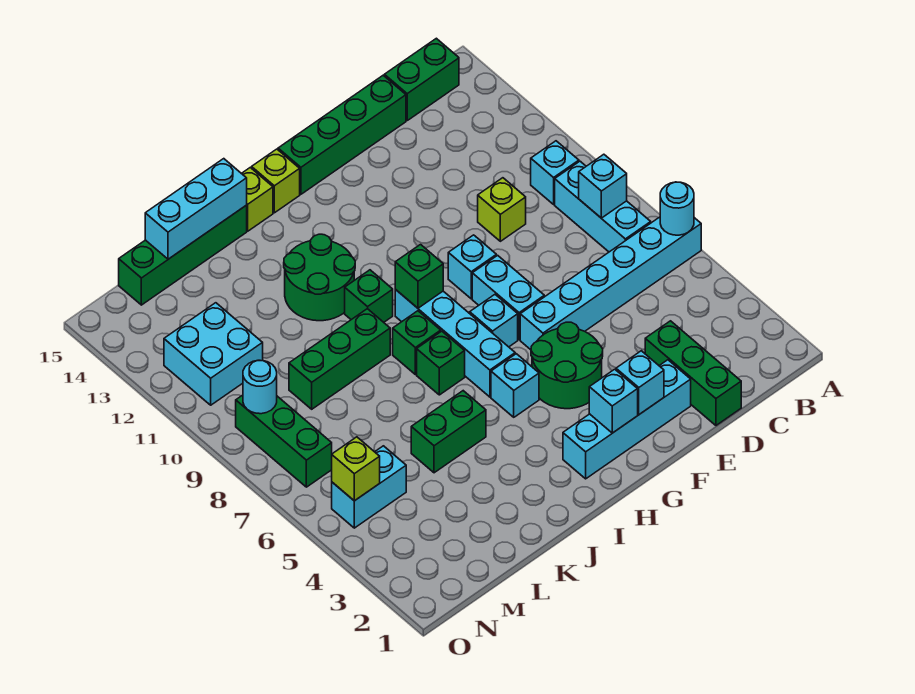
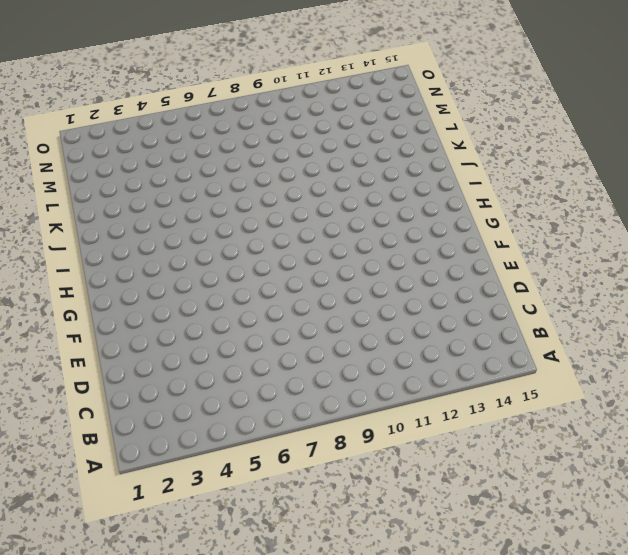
none -> cyan brick A6:F6 level 1
none -> cyan brick B7:B9 level 1
none -> cyan brick B10 level 1
none -> green brick B15:C15 level 1

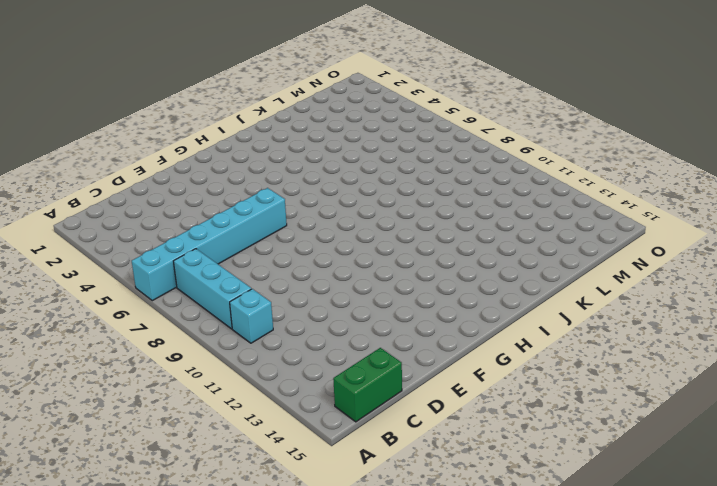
none -> green brick D1:D3 level 1
none -> lime brick D10 level 1
none -> green brick D15:G15 level 1
none -> cyan brick E2:H2 level 1

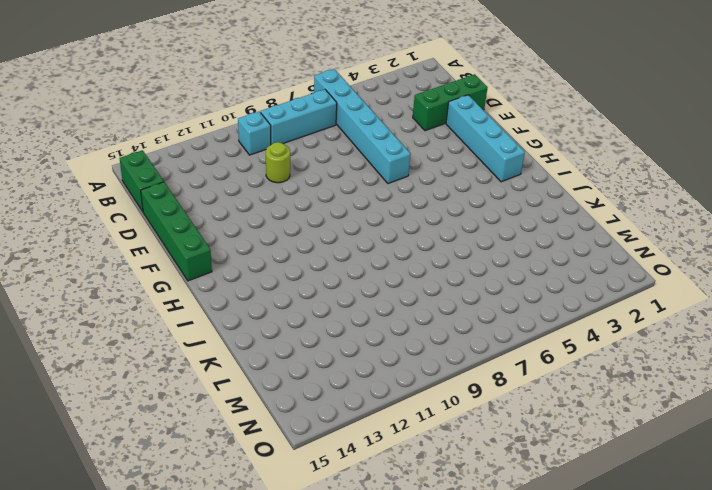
lime round brick D10 level 1 -> lime brick D10 level 1
none -> green round brick F4:G5 level 1
none -> cyan brick F7:F8 level 1
none -> cyan brick F9 level 1
none -> cyan brick G7 level 1

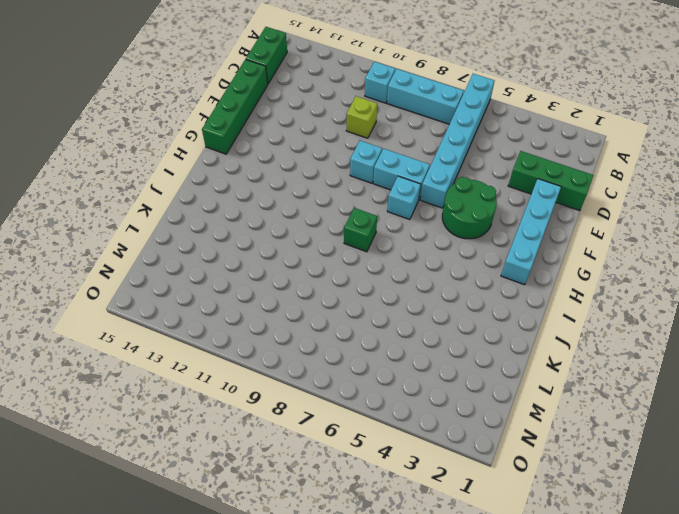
none -> cyan brick H5 level 1
none -> cyan brick H6:H9 level 1
none -> lime brick H15 level 1
none -> green brick I7 level 1

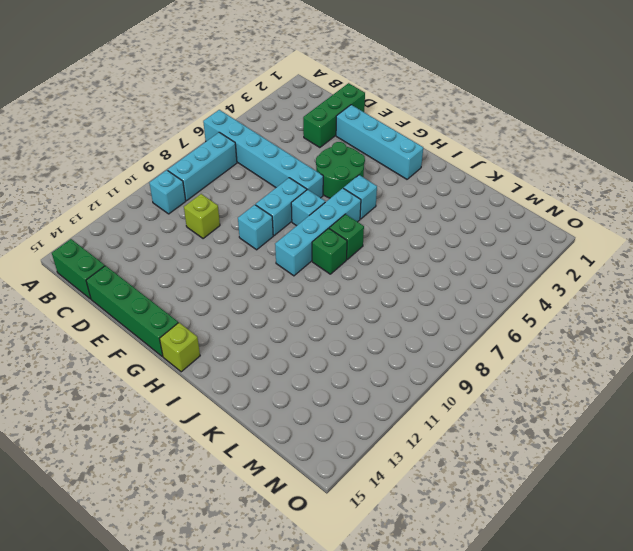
none -> green brick I10 level 1
none -> green round brick I11:J12 level 1
none -> lime brick I15 level 1
none -> green brick J5:K5 level 1

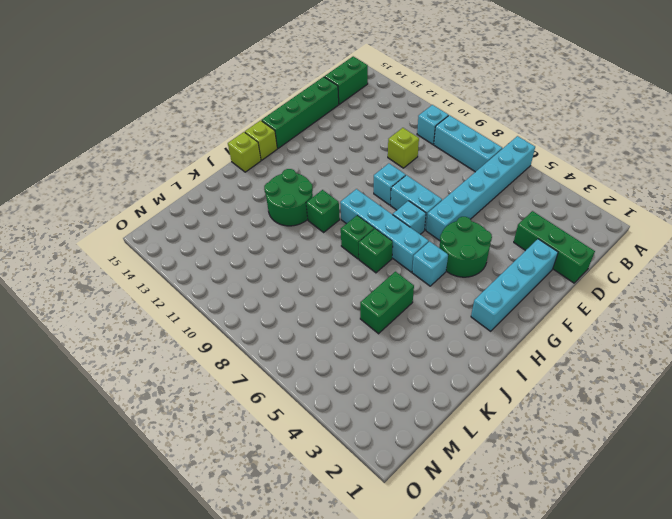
none -> green brick J9:L9 level 1
none -> green brick J15:M15 level 1
none -> cyan brick M5:N5 level 1
none -> cyan brick M11:N12 level 1

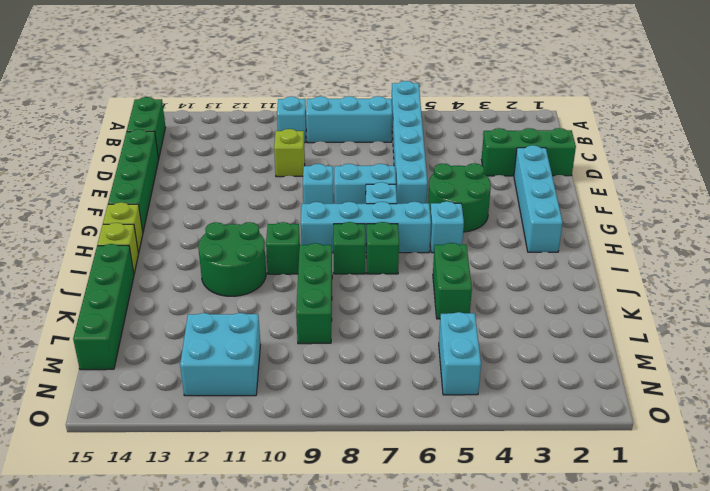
none -> green brick N7:N9 level 1
none -> cyan round brick A6 level 2
none -> cyan brick B8 level 2
none -> cyan brick F2 level 2

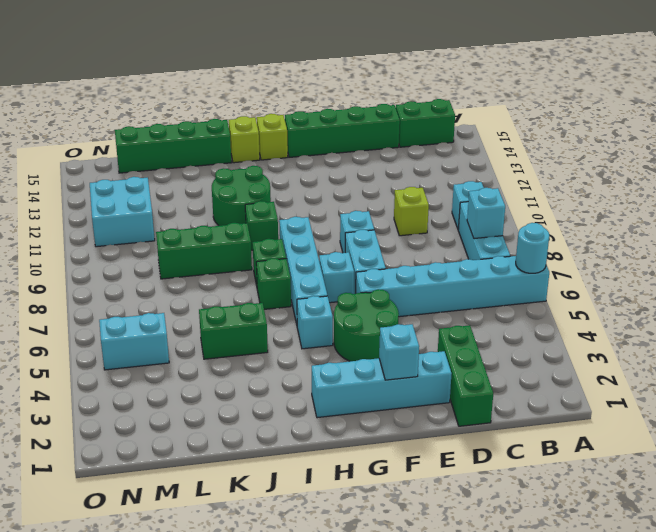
none -> green brick N7:N9 level 1
none -> cyan brick G2 level 2
none -> green brick H9 level 2
none -> cyan brick J15:L15 level 2

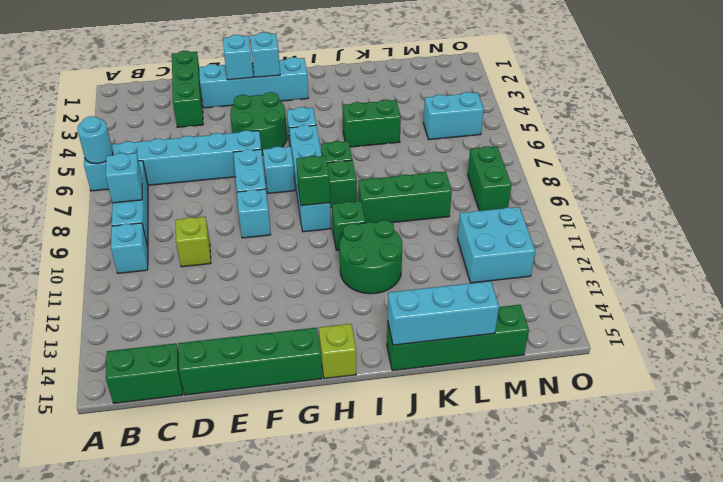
green brick N8:N9 level 1 -> green brick N7:N9 level 1
none -> lime brick I15 level 1
none -> lime brick N5 level 2
none -> cyan round brick N9 level 2

